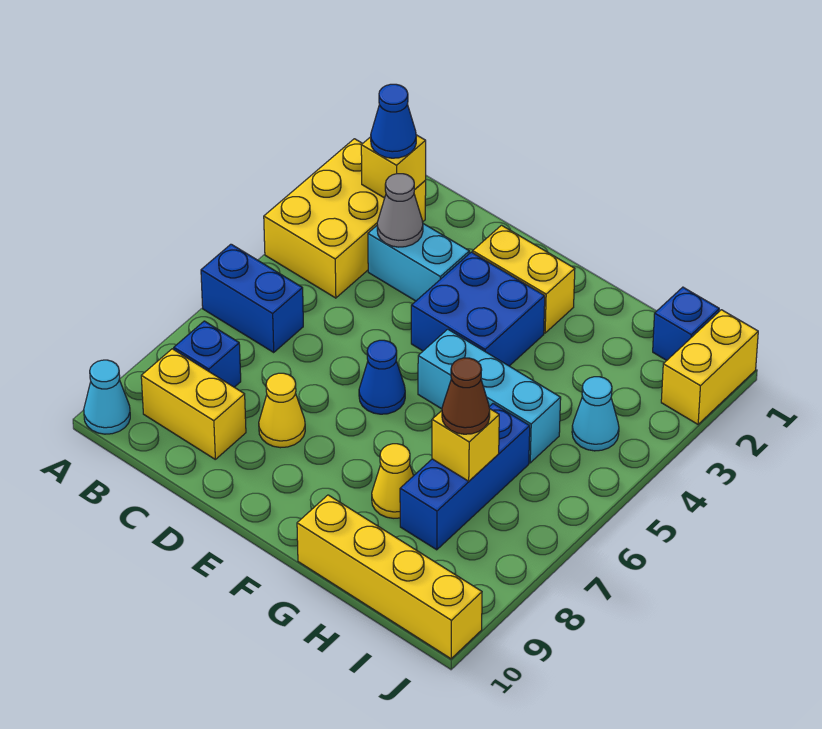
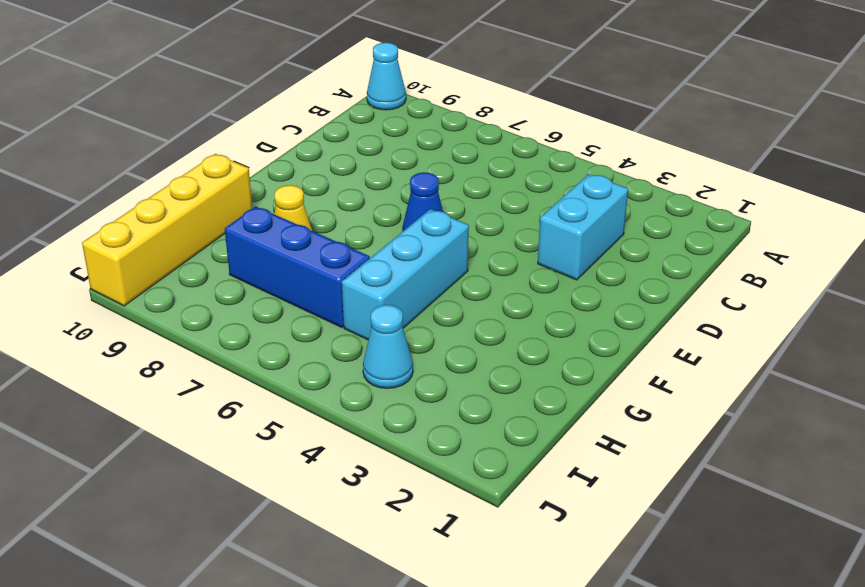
none -> yellow brick A2:B4 level 1
none -> blue brick A6:B6 level 1
none -> blue brick B8 level 1

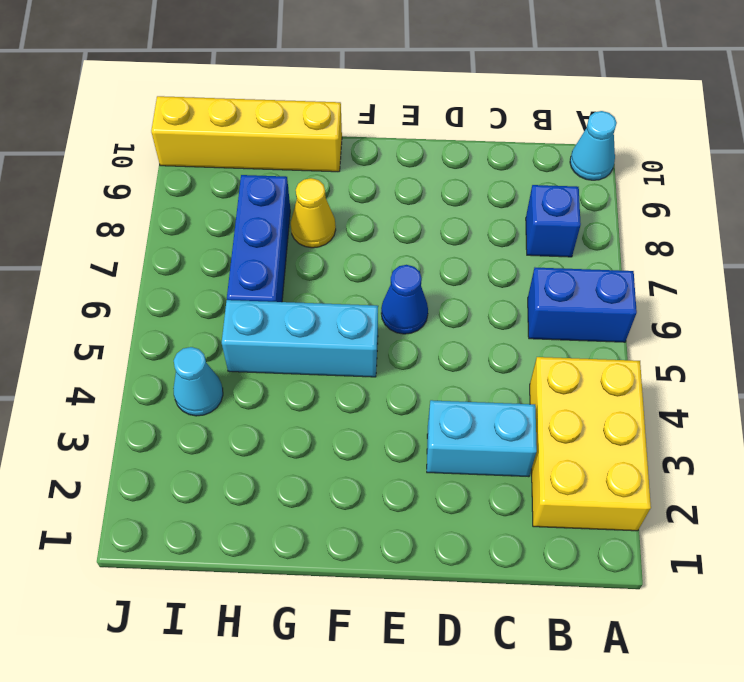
none -> yellow brick B9:C9 level 1
none -> yellow cone D8 level 1
none -> yellow brick E2:F2 level 1

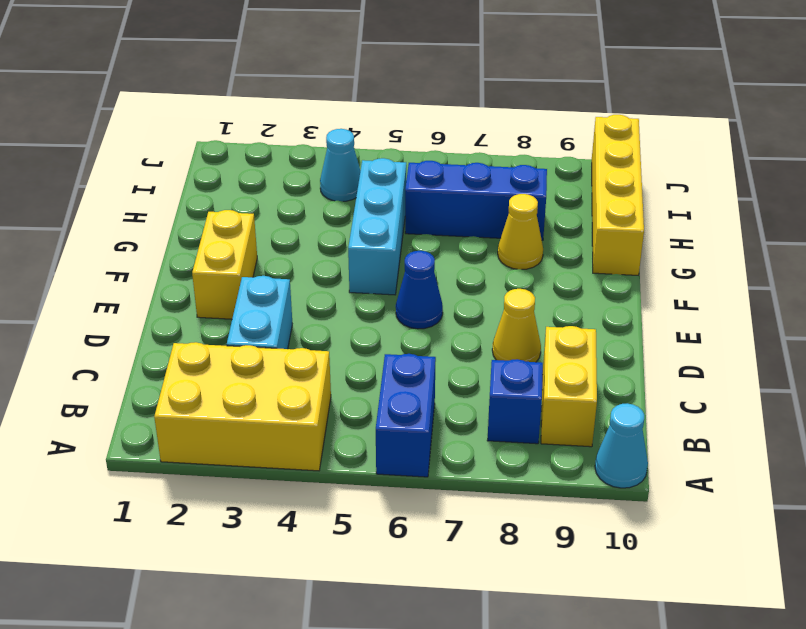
none -> blue brick E3:F4 level 1
none -> blue brick I1 level 1
none -> yellow brick J1:J2 level 1

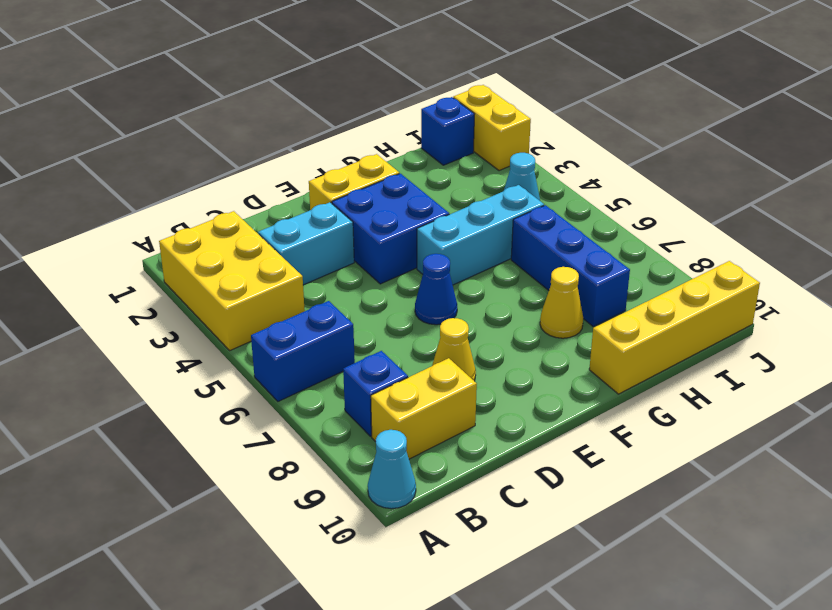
none -> yellow brick B2 level 2
none -> grey cone C3 level 2
none -> yellow brick H7 level 2

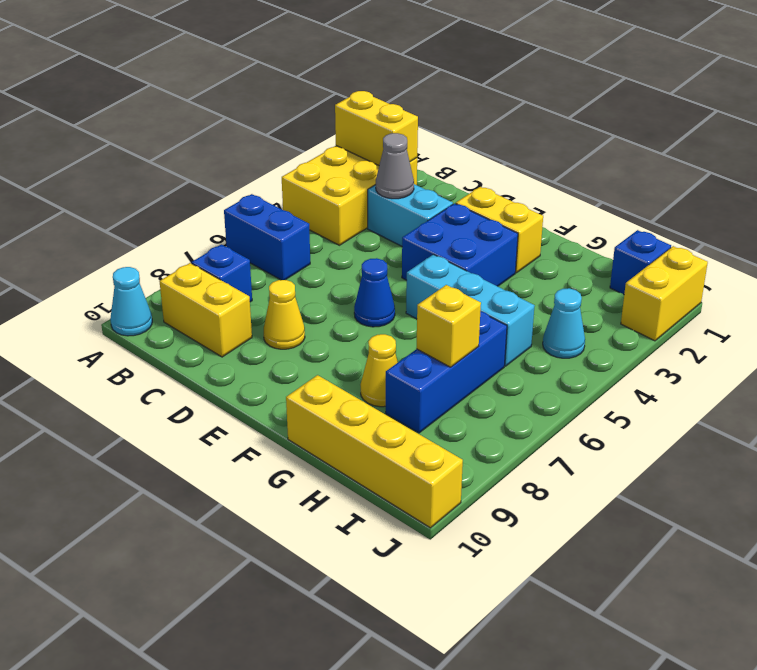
yellow brick A2:B2 level 2 -> yellow brick B2 level 2
none -> blue cone B2 level 3
none -> brown cone H7 level 3

